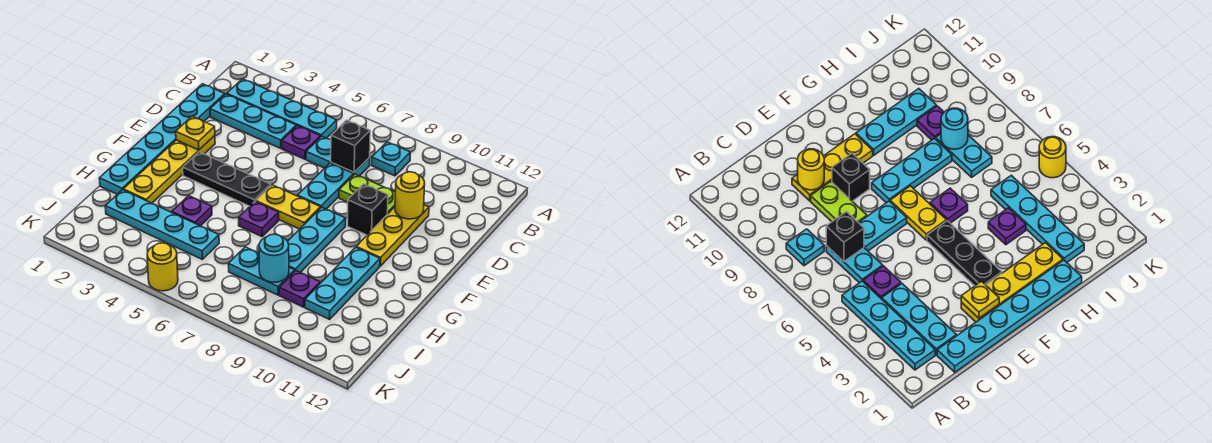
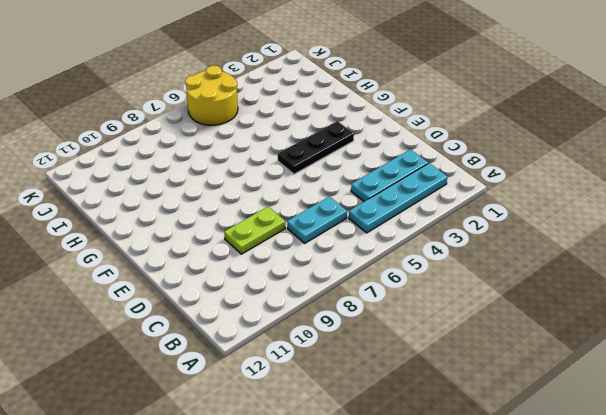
yellow round brick J5:K6 level 1 -> yellow round brick K5 level 1
none -> cyan plate B8 level 1
none -> cyan plate C1:H1 level 1
none -> purple plate C5 level 1

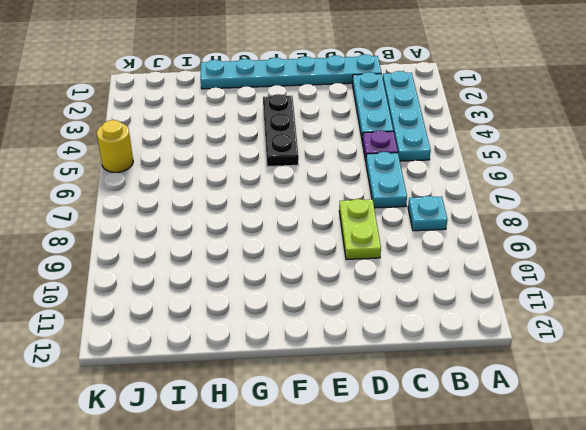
none -> cyan plate D7:E7 level 1
none -> yellow plate D10:F10 level 1
none -> yellow plate E2:H2 level 1

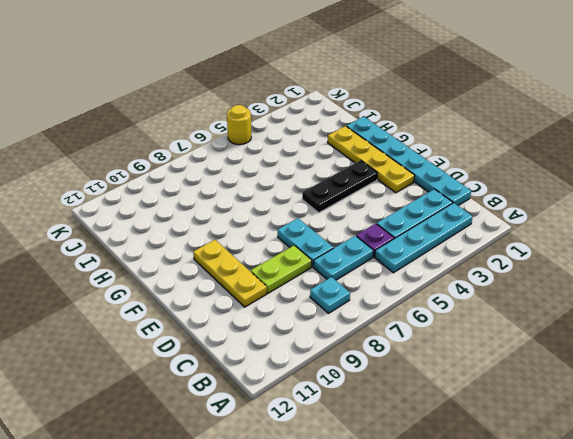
none -> black brick E9 level 1
none -> yellow plate F6:F7 level 1
none -> cyan plate F8:H8 level 1

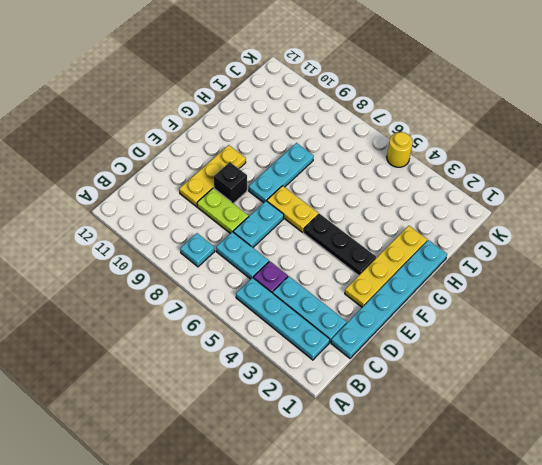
none -> purple plate G6 level 1
none -> cyan plate G10:I10 level 1
none -> purple plate H4 level 1

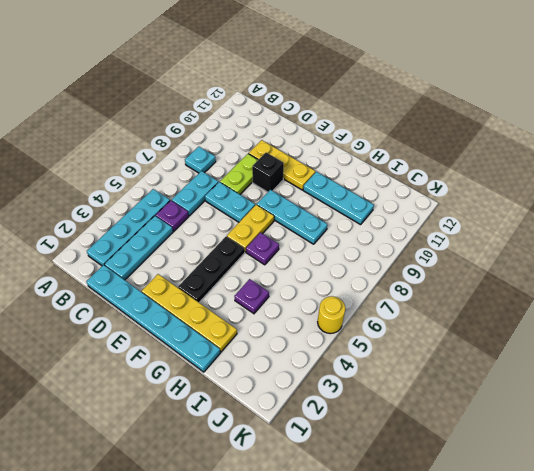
none -> cyan plate I2:I5 level 1
none -> cyan plate I7:I8 level 1
none -> purple plate I9 level 1

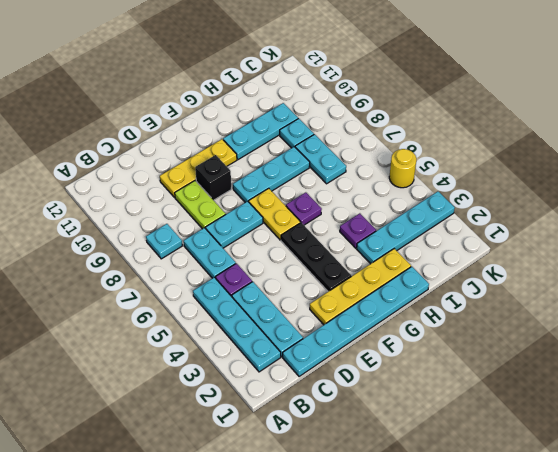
cyan plate H3:K3 level 1 -> cyan plate I2:I5 level 1
cyan plate I9 level 1 -> purple plate I9 level 1
none -> black brick C7 level 2
none -> yellow round brick D10 level 2
none -> yellow plate E2 level 2

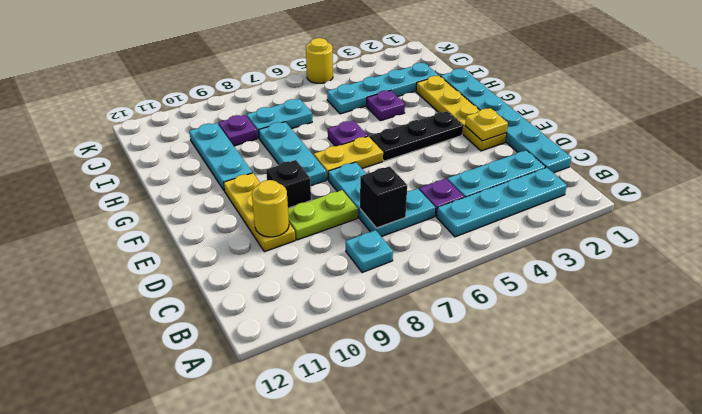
none -> cyan round brick I8 level 2

